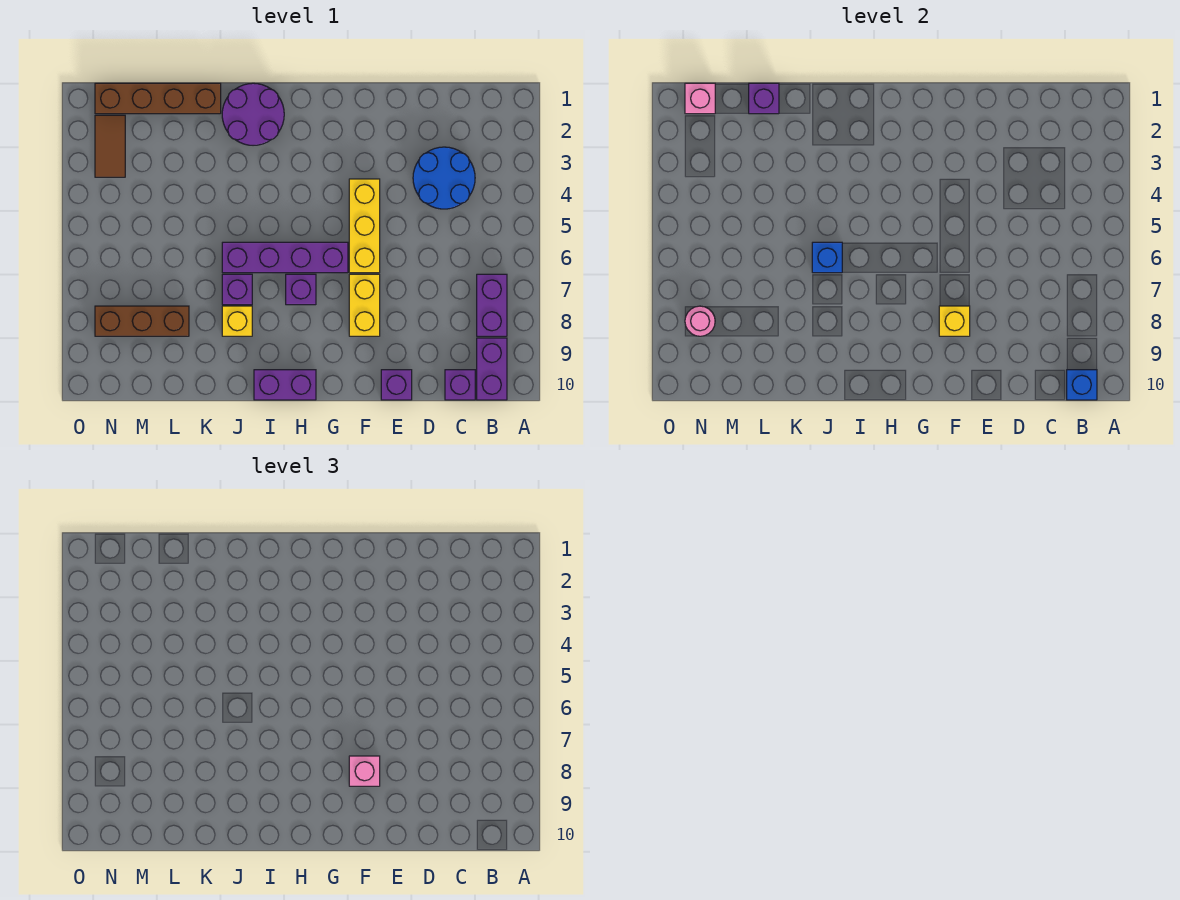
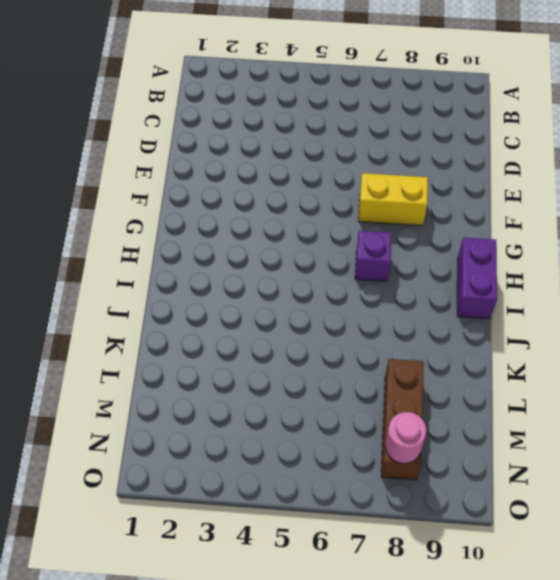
none -> purple brick B7:B8 level 1
none -> purple brick B9:B10 level 1
none -> blue round brick C3:D4 level 1

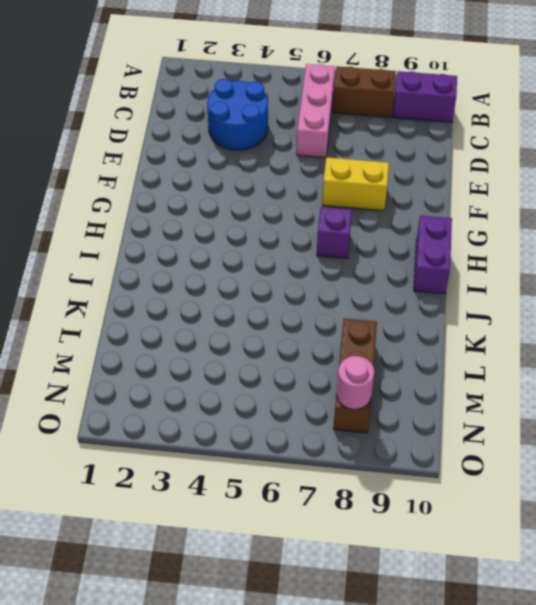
pink brick B6:D6 level 1 -> none
brown brick B7:B8 level 1 -> purple brick B7:B8 level 1
none -> purple brick C10 level 1
none -> purple brick E10 level 1
none -> yellow brick F4:F6 level 1

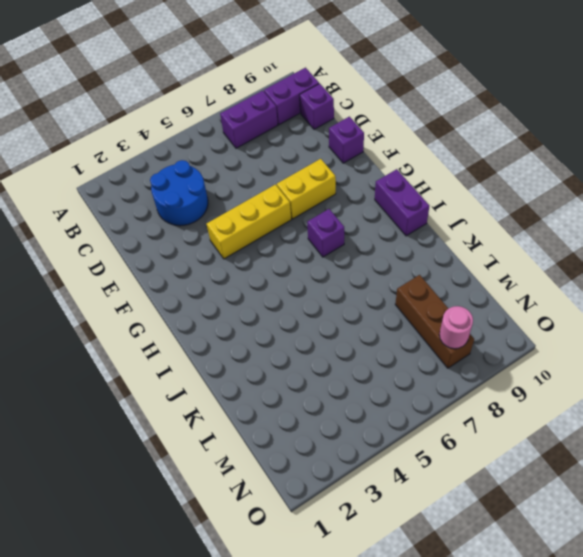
none -> purple brick G6:J6 level 1
none -> purple round brick I1:J2 level 1
none -> purple brick J7 level 1

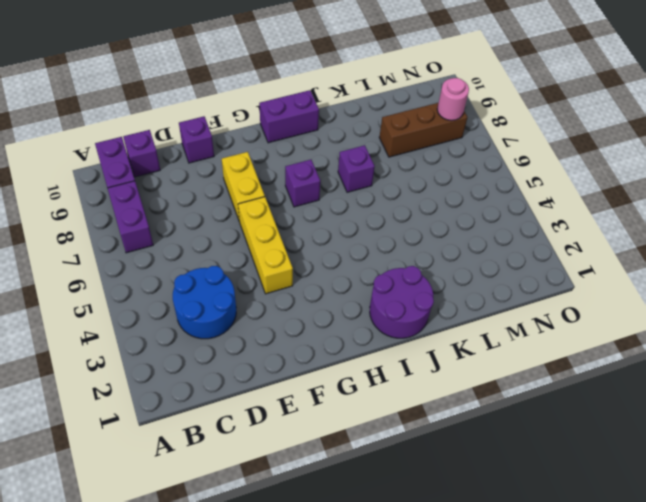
none -> purple brick G6:J6 level 1
none -> yellow brick J8 level 1
none -> brown brick K1:N1 level 1

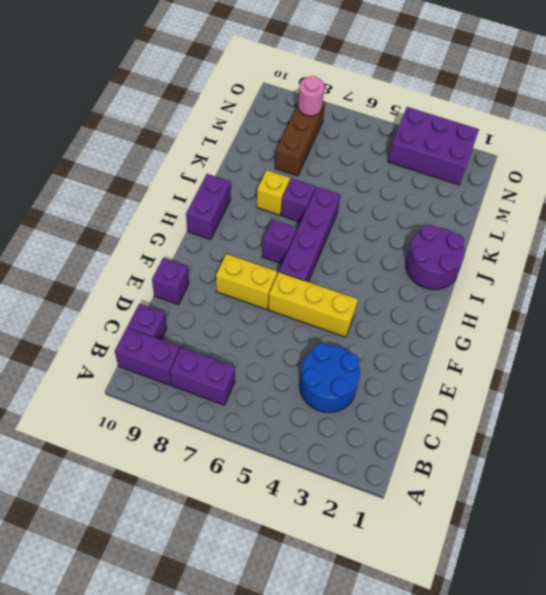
purple brick N2:O4 level 1 -> brown tile N2:N3 level 1
none -> brown brick K1:N1 level 1
none -> blue brick B10 level 2
none -> yellow brick F8 level 2

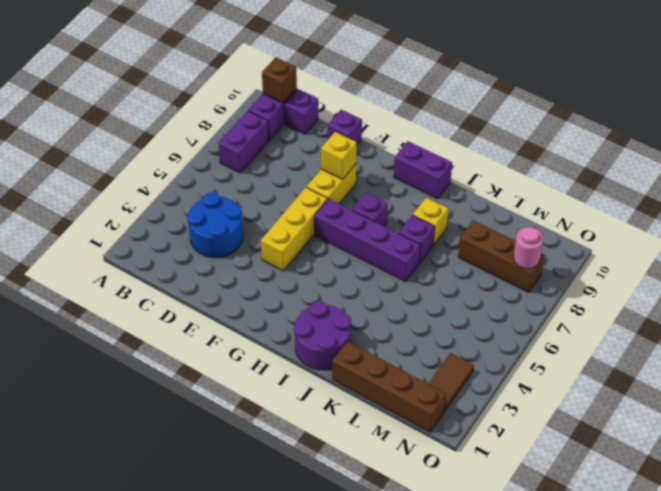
brown brick B10 level 2 -> blue brick B10 level 2
none -> blue brick J6 level 2
none -> purple brick L1 level 2
none -> pink brick N1 level 2

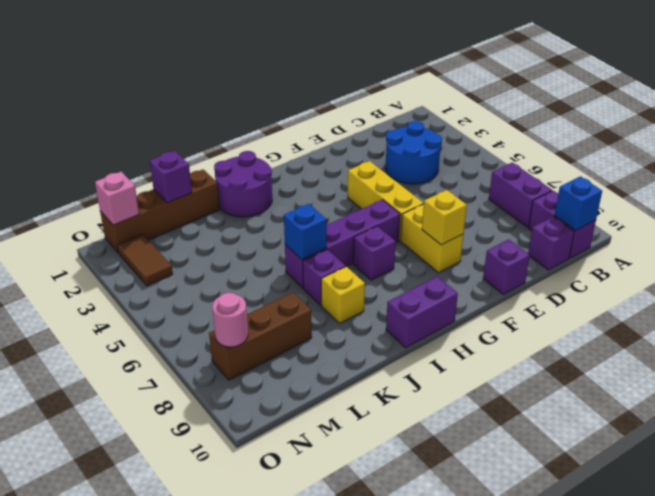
none -> pink brick F8 level 3

